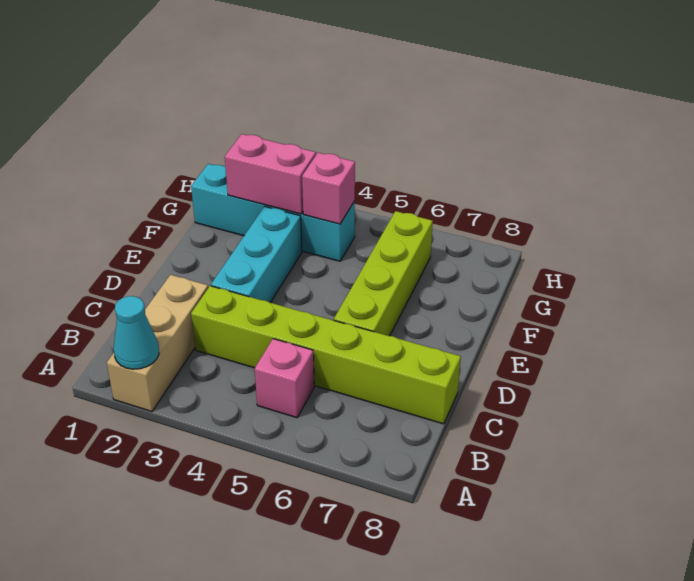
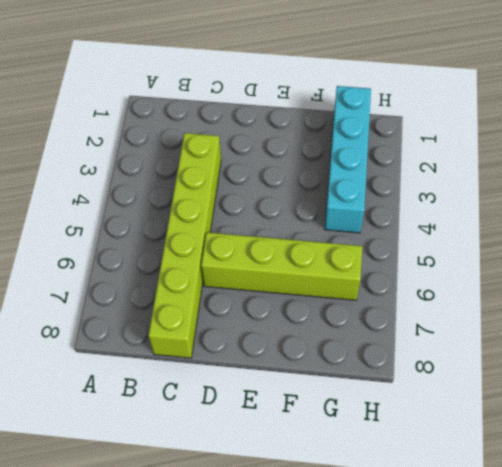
none -> tan brick A2:C2 level 1
none -> pink brick B5 level 1

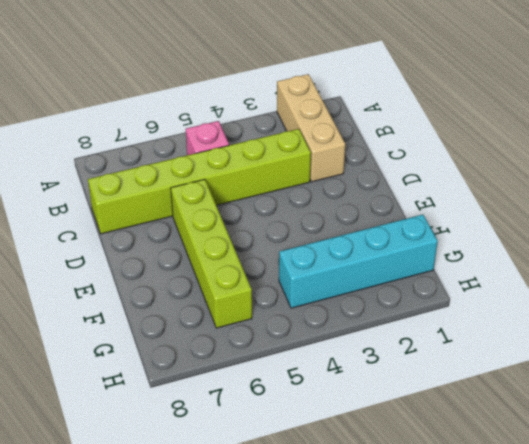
none -> cyan brick D3:F3 level 1
none -> cyan cone A2 level 2

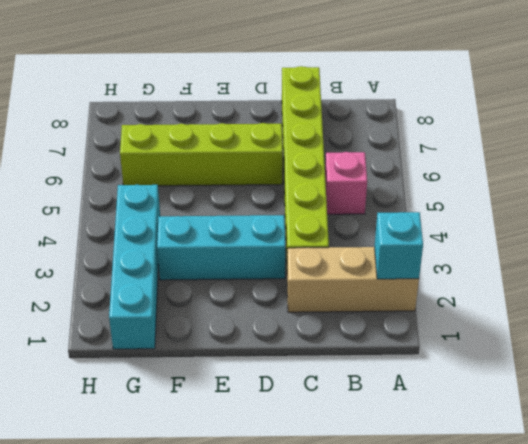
cyan brick A2 level 2 -> cyan cone A2 level 2
none -> pink brick G2:G3 level 2
none -> pink brick G4 level 2

